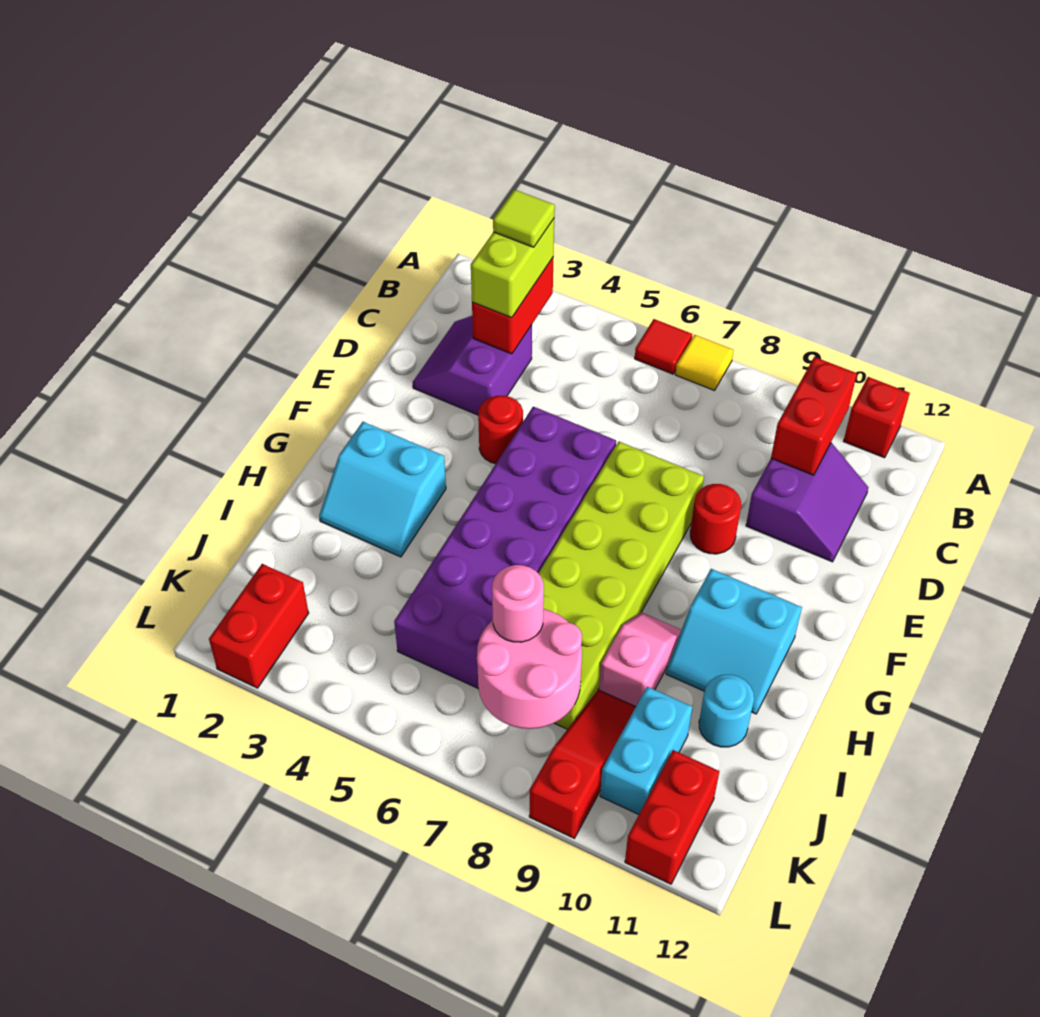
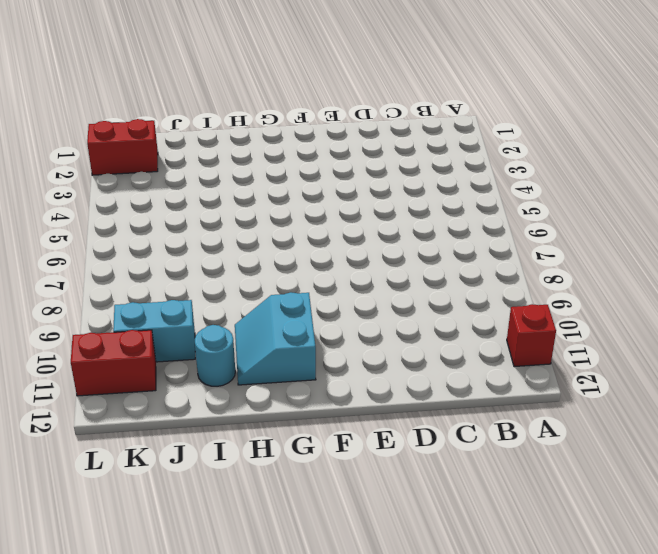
none -> red tile A6 level 1
none -> yellow tile A7 level 1
none -> purple slope C2:D3 level 1 top 3

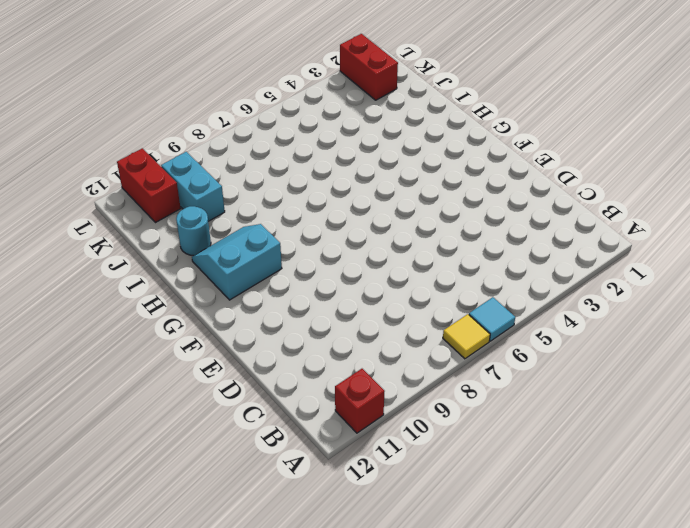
cyan tile A6 level 1 -> red tile A6 level 1
none -> purple slope C2:D3 level 1 top 3
none -> purple slope C10:D11 level 1 top 10
none -> red round brick E4 level 1

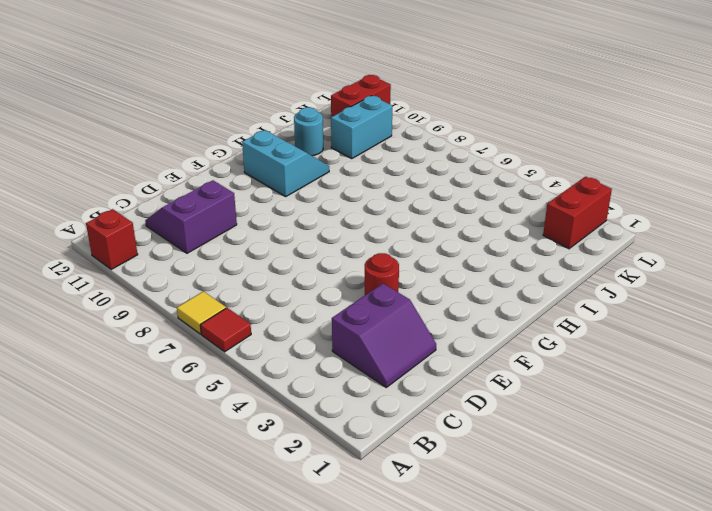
none -> purple brick E5:J6 level 1
none -> lime brick E7:J8 level 1
none -> red round brick E9 level 1

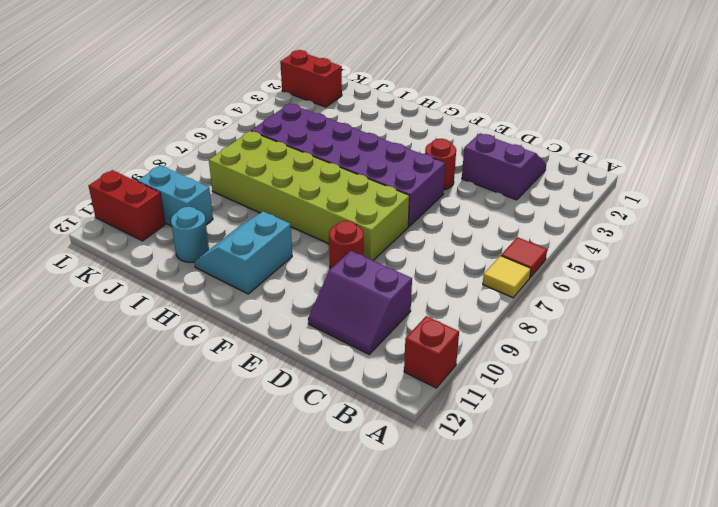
none -> cyan slope G2:H3 level 1 top G
none -> pink slope H9:I9 level 1 top I
none -> red slope J9:L9 level 1 top L

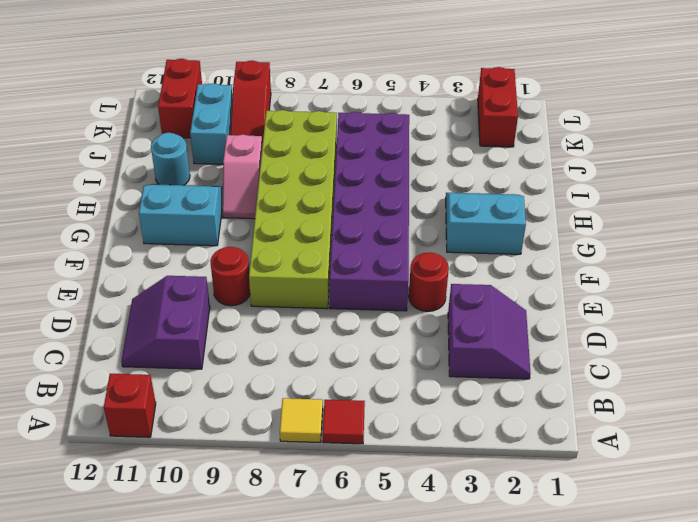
none -> red brick B3:C3 level 2
none -> red brick B10:C10 level 2
none -> pink round brick J7:K8 level 2

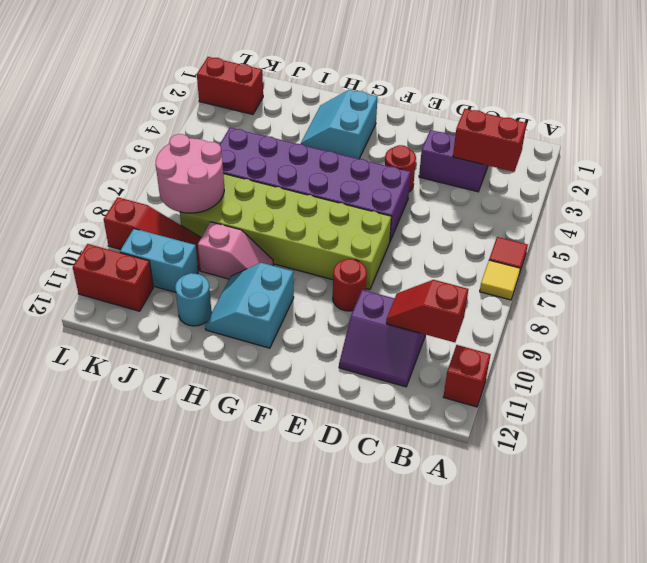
red slope B10:C10 level 2 top B -> red brick B10:C10 level 2
none -> lime brick B3:C3 level 3
none -> pink round brick J7 level 3
none -> lime tile B3 level 4

